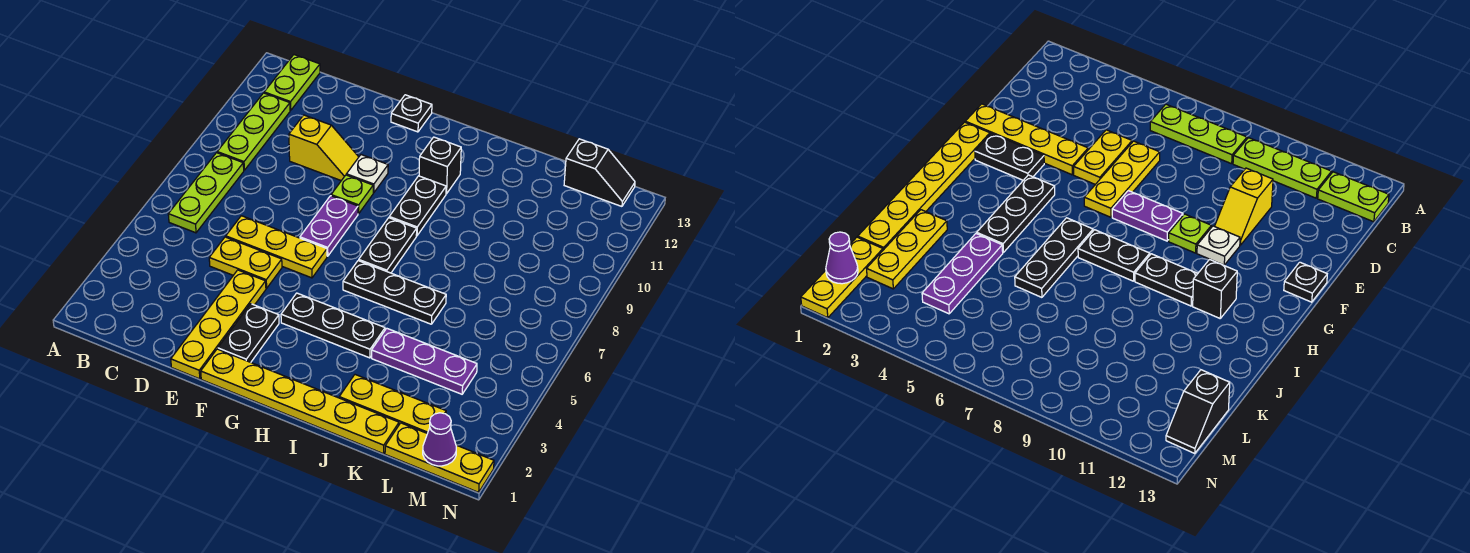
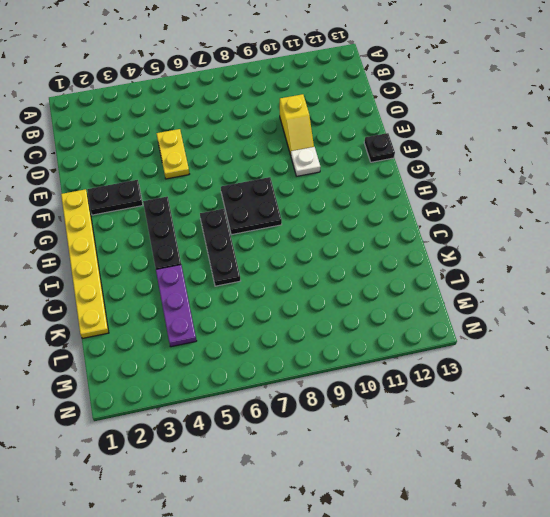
black plate G7:H8 level 1 -> black plate H7:H8 level 1
none -> lime plate B6:B8 level 1
none -> lime plate B9:B11 level 1
none -> lime plate B12:B13 level 1

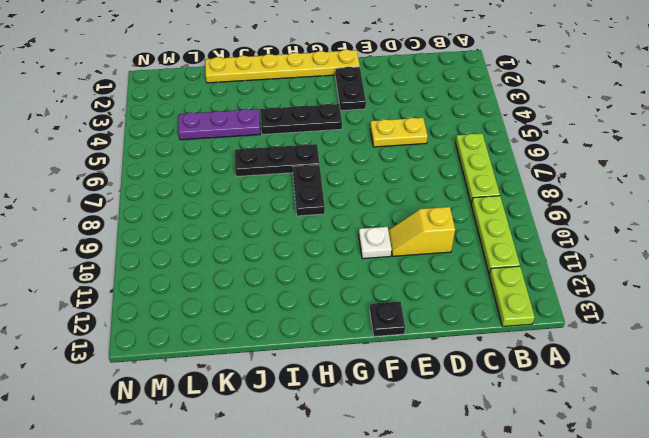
none -> yellow plate D6:F6 level 1
none -> yellow plate E1:E4 level 1
none -> purple plate F7:F8 level 1

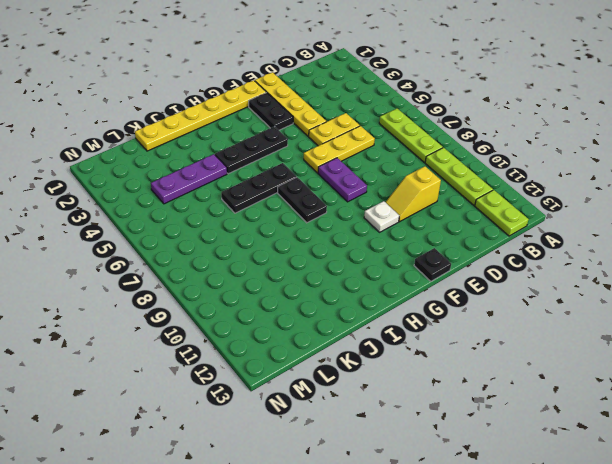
none -> lime plate F9 level 1
none -> black plate H9:H10 level 1
none -> black brick H11 level 1

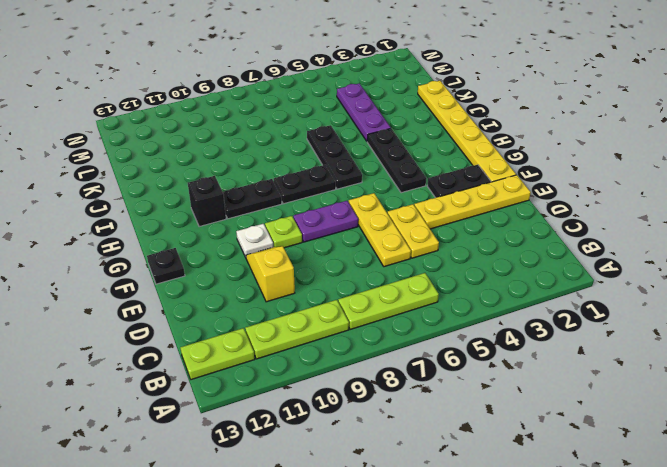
none -> yellow plate J2:L2 level 1
none -> yellow plate L1:N1 level 1
none -> black slope L13:M13 level 1 top L

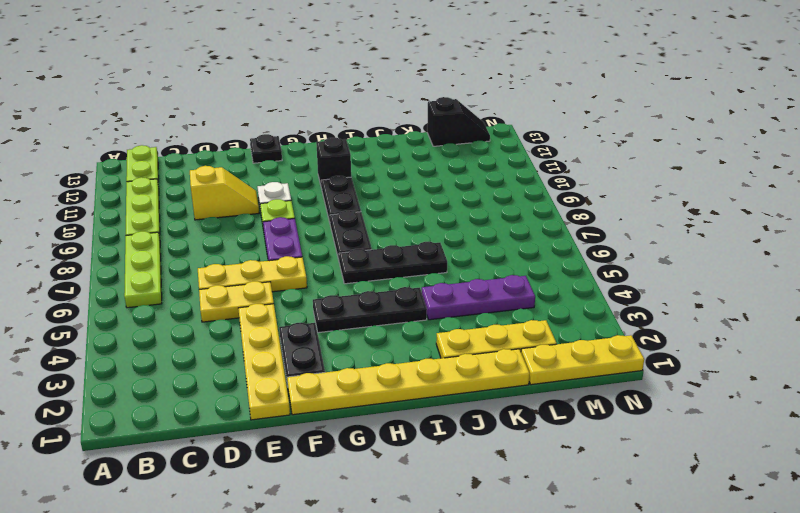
none -> purple cone M1 level 2

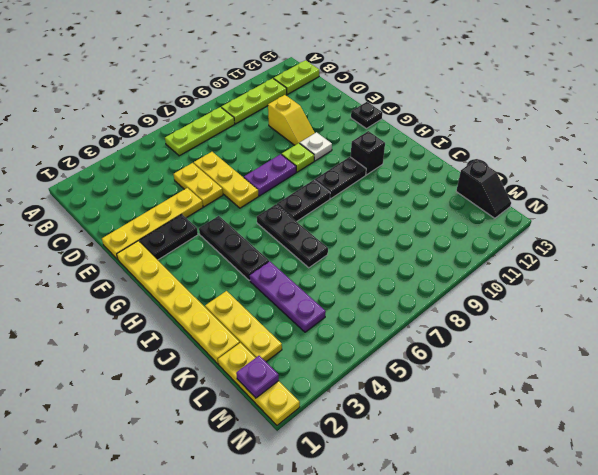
purple plate M1 level 2 -> purple cone M1 level 2

